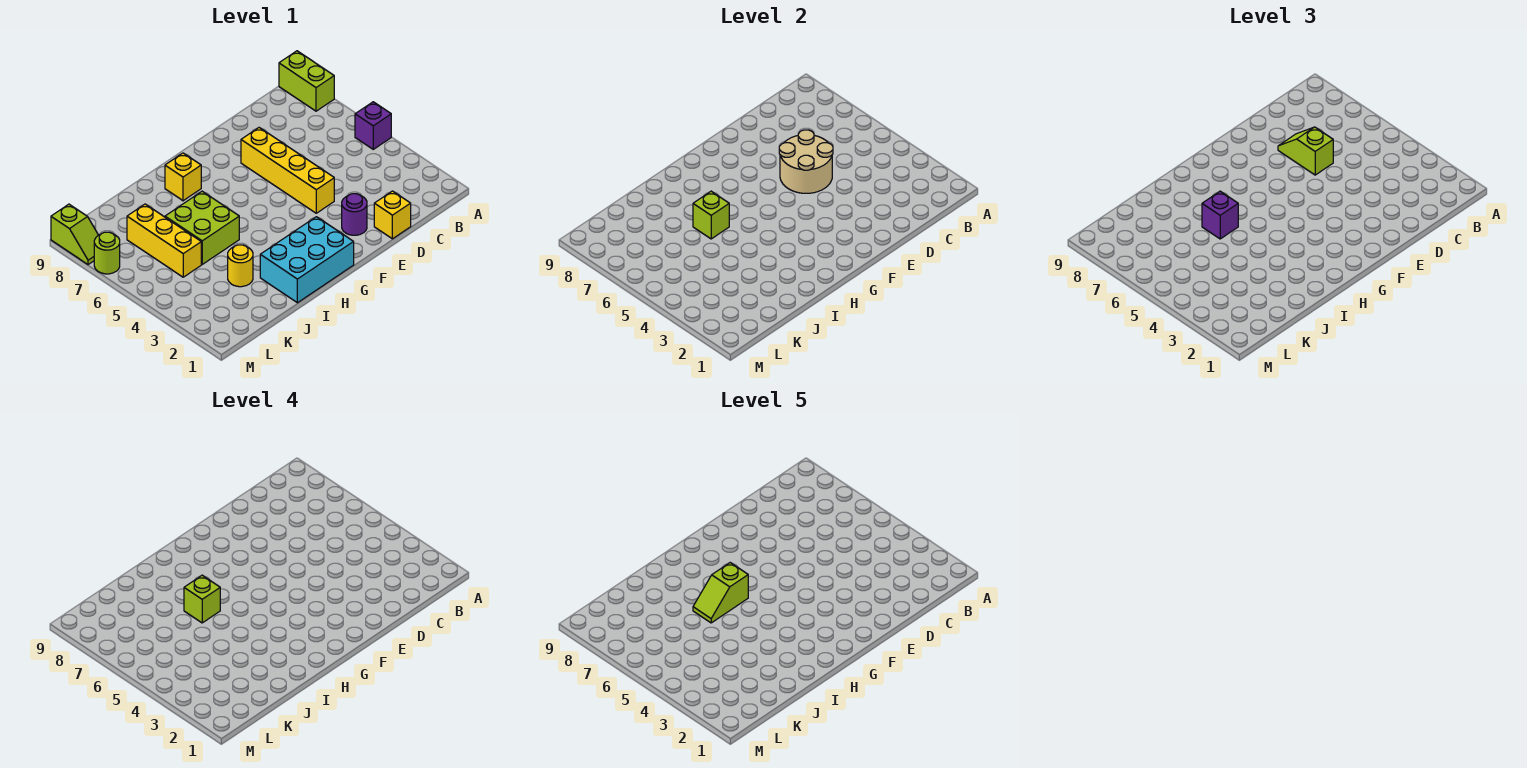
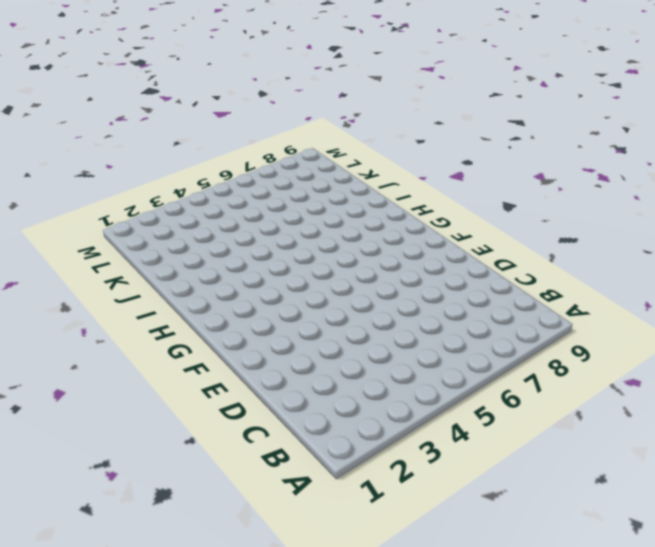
none -> purple brick A5 level 1
none -> lime brick A8:A9 level 1
none -> yellow brick D1 level 1

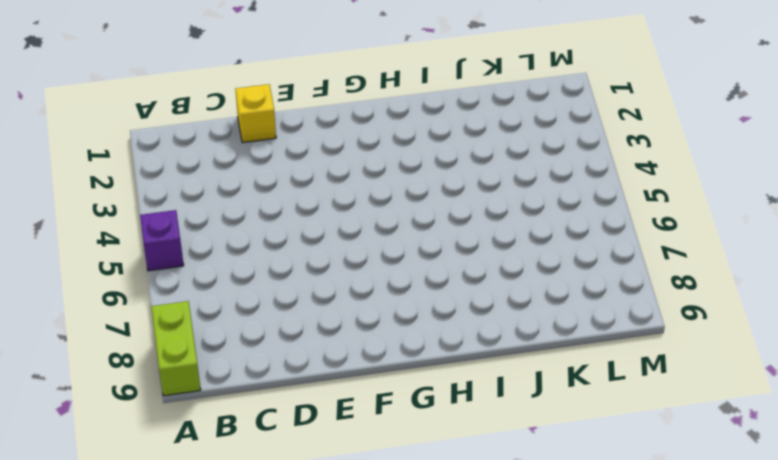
none -> purple round brick E2 level 1
none -> yellow brick E4:E7 level 1
none -> cyan brick G1:I2 level 1

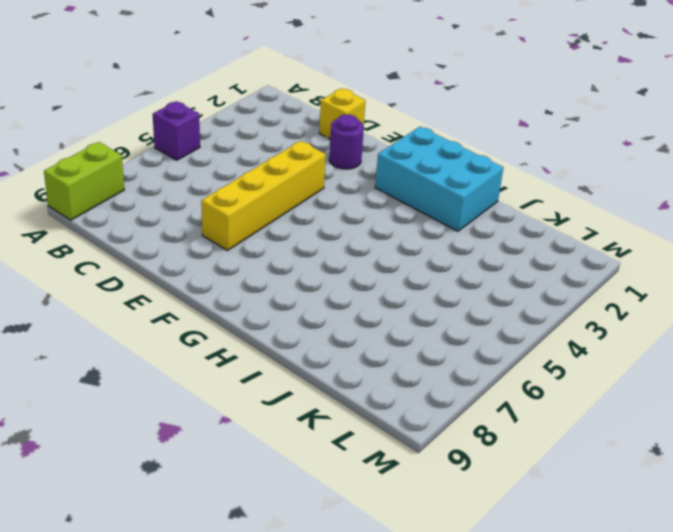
none -> yellow brick H8 level 1
none -> lime brick I5:J6 level 1
none -> yellow round brick J3 level 1

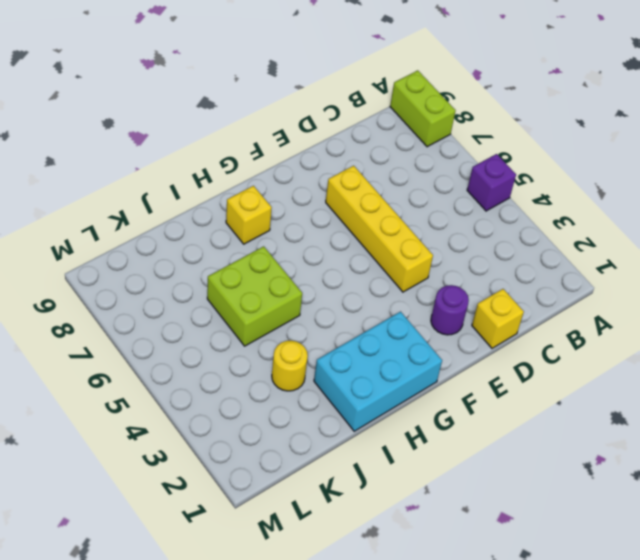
none -> yellow brick K5:K7 level 1
none -> lime round brick M7 level 1
none -> lime slope M8:M9 level 1 top 9

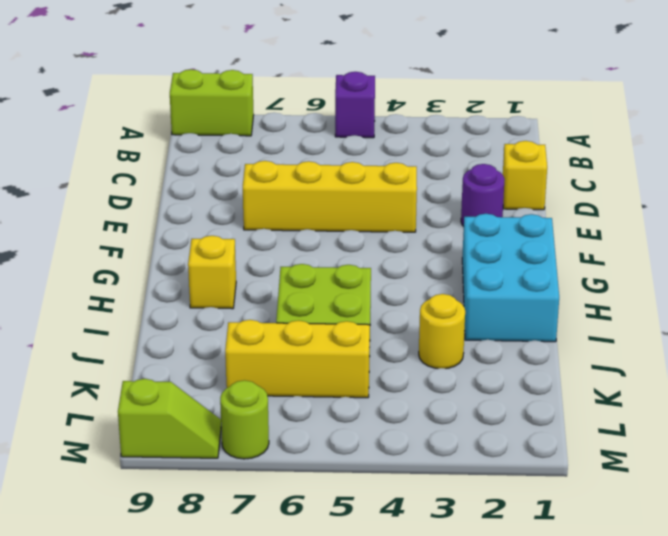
none -> tan round brick D5:E6 level 2
none -> lime brick I6 level 2
none -> lime slope D6:D7 level 3 top 6

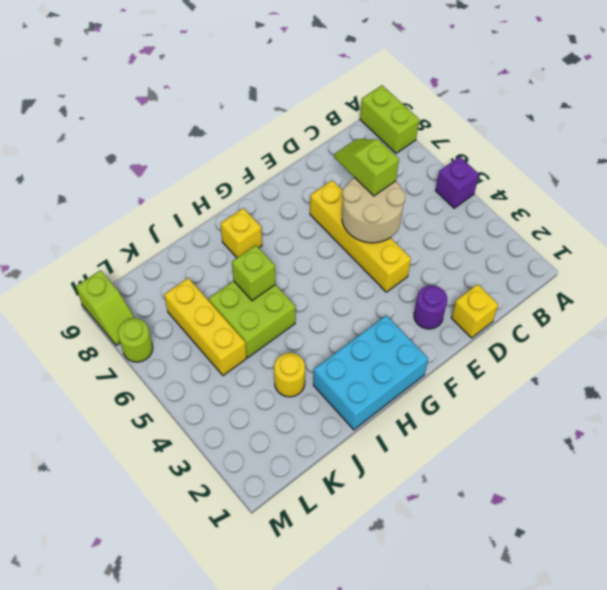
none -> purple brick I6 level 3
none -> lime brick I6 level 4
none -> lime slope H6:I6 level 5 top H

